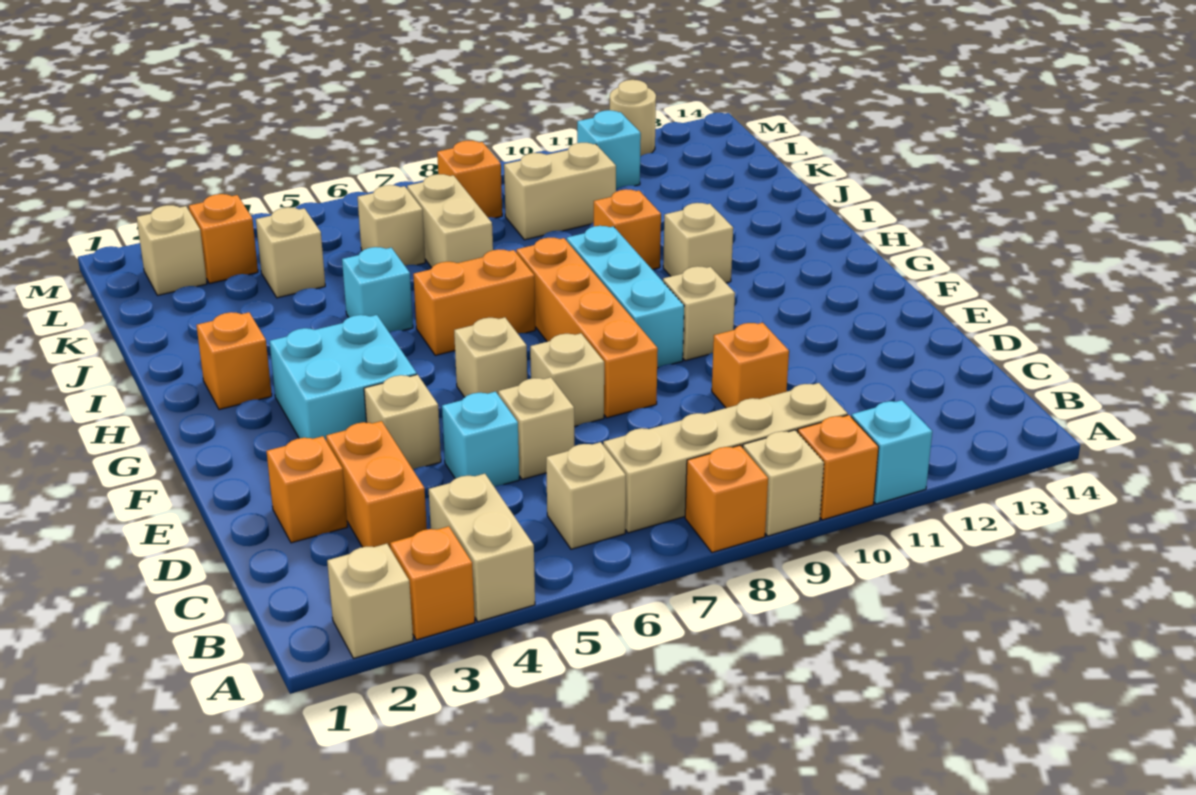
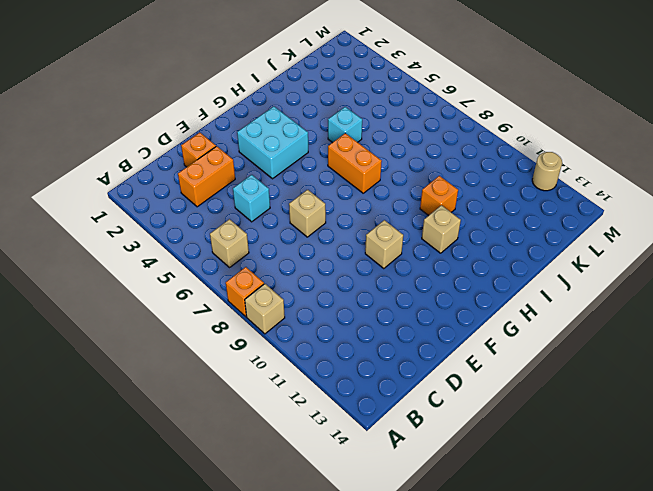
none -> tan brick A2 level 1
none -> orange brick A3 level 1
none -> tan brick A4:B4 level 1
none -> orange brick A10 level 1

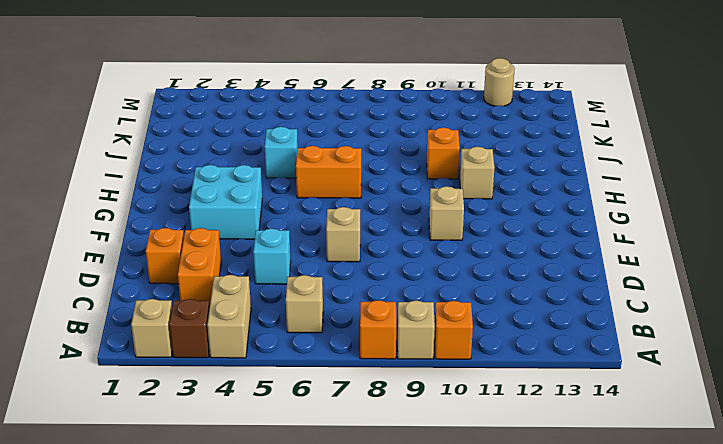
brown brick A3 level 1 -> orange brick A3 level 1
none -> cyan brick A11 level 1
none -> tan brick B7:B10 level 1
none -> tan brick D6 level 1
none -> orange brick D10 level 1

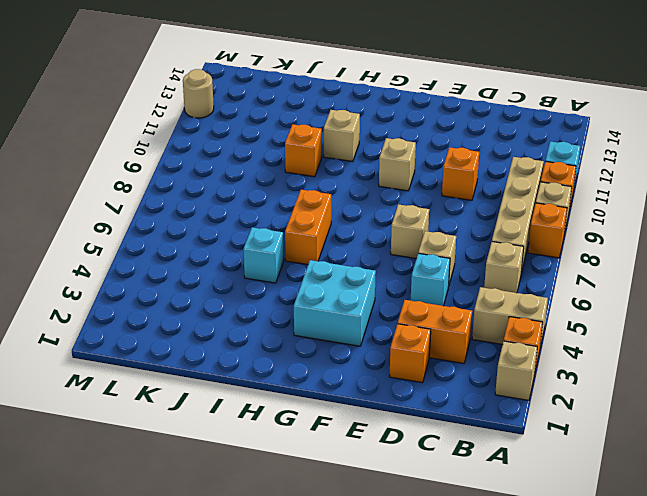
none -> tan brick E4 level 1
none -> orange brick E8:H8 level 1
none -> tan brick F6 level 1
none -> cyan brick F9:H9 level 1

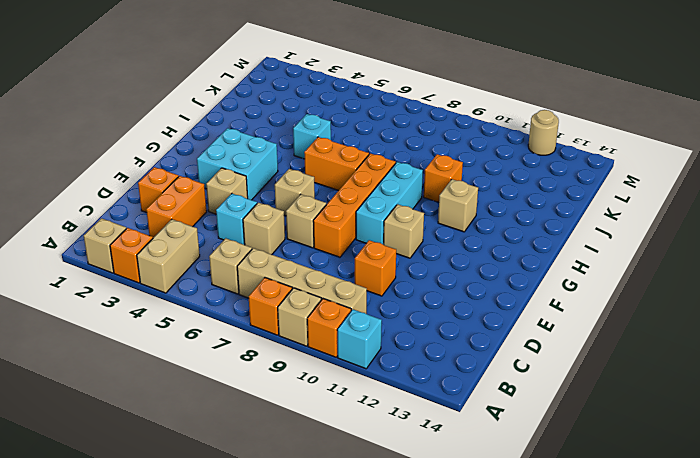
none -> orange brick H2 level 1
none -> tan brick J7:K7 level 1
none -> tan brick K4 level 1
none -> tan brick K6 level 1

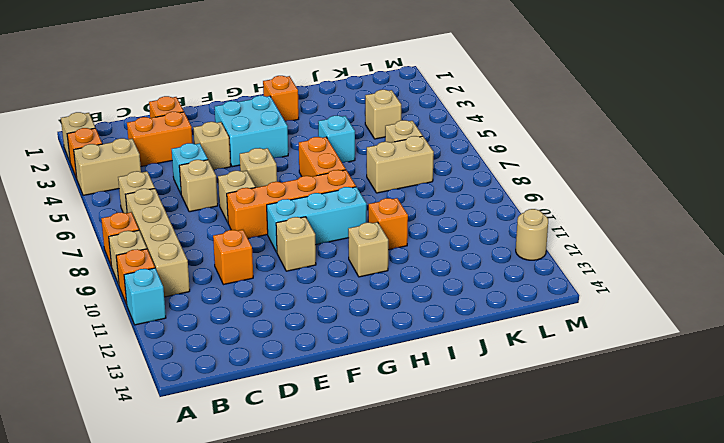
none -> tan brick K9:K10 level 1
none -> tan brick L2 level 1
none -> orange brick L3 level 1
none -> orange brick L8 level 1

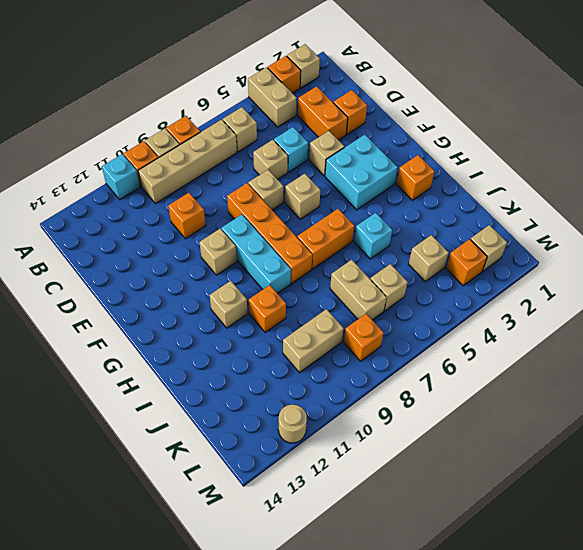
none -> cyan brick L11 level 1

